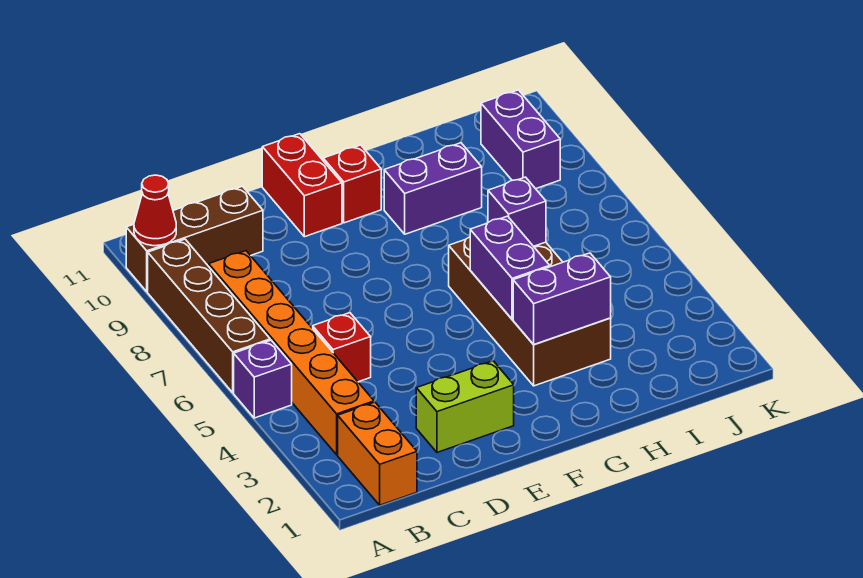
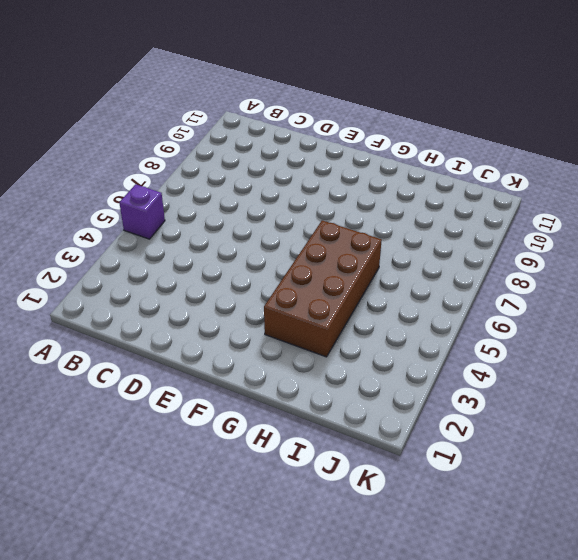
none -> brown brick A6:A9 level 1
none -> brown brick A10:C10 level 1
none -> orange brick B1:B2 level 1

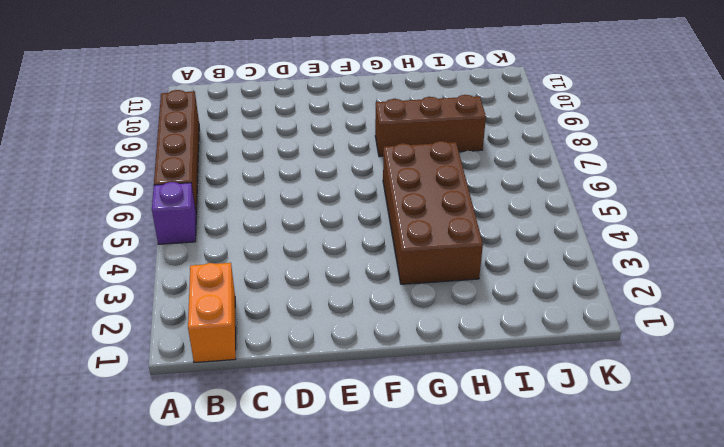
brown brick G8:I8 level 1 -> brown brick A10:C10 level 1
none -> orange brick B3:B8 level 1
none -> red brick C5 level 1
none -> lime brick D2:E2 level 1

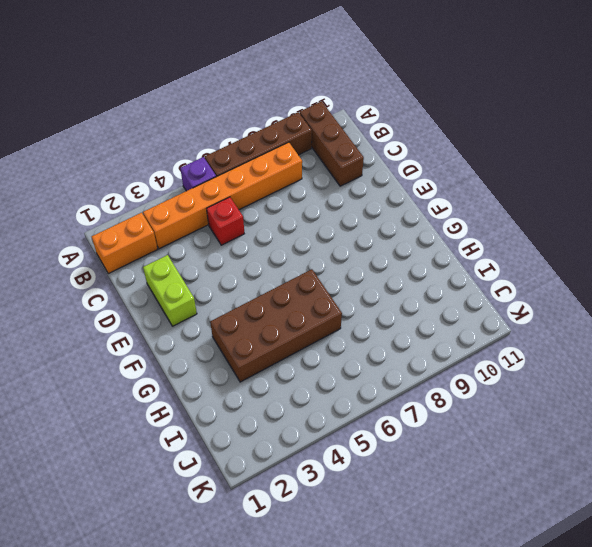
none -> red brick E10:E11 level 1
none -> red brick F10 level 1
none -> purple brick G9:H9 level 1

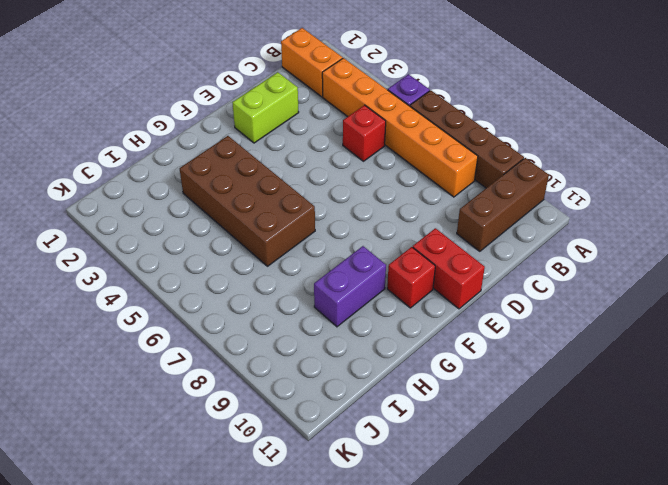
none -> purple brick J9:J10 level 1
none -> red cone A10 level 2
none -> purple brick G3:H3 level 2

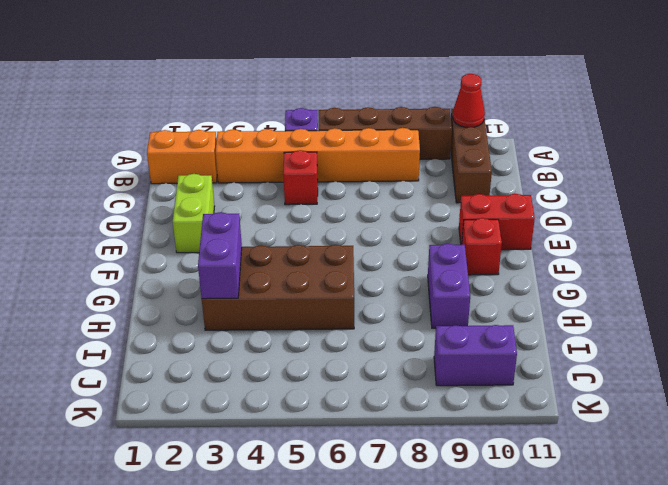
none -> purple brick G4:G5 level 2
none -> purple brick H6 level 2

